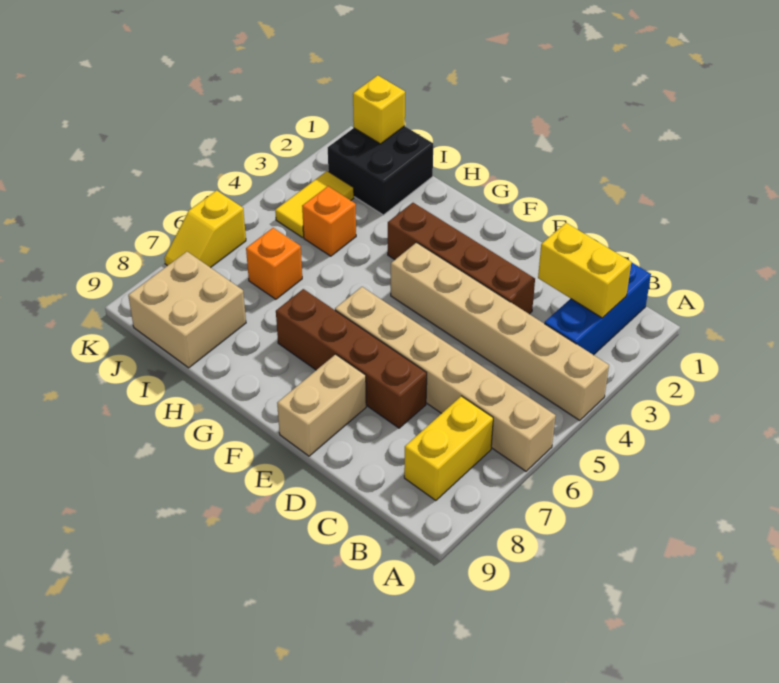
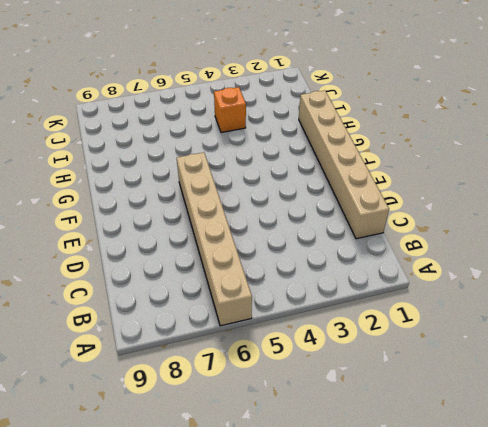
tan brick C1:H1 level 1 -> tan brick A4:F4 level 1
none -> blue brick B1:B3 level 1
none -> yellow brick B7:B8 level 1
none -> brown brick D3:G3 level 1

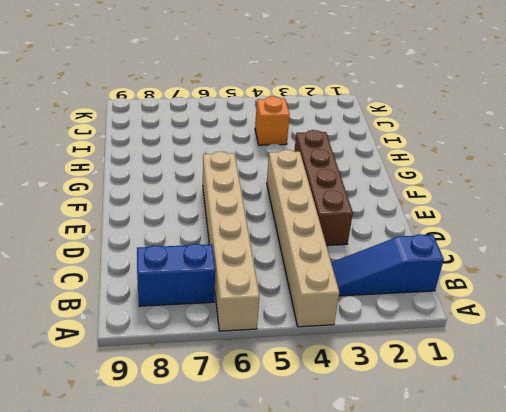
blue slope B1:B3 level 1 top 1 -> blue brick B1:B3 level 1
blue brick B7:B8 level 1 -> yellow brick B7:B8 level 1
none -> brown brick D7:G7 level 1
none -> tan brick E8:E9 level 1
none -> black brick I1:J2 level 1

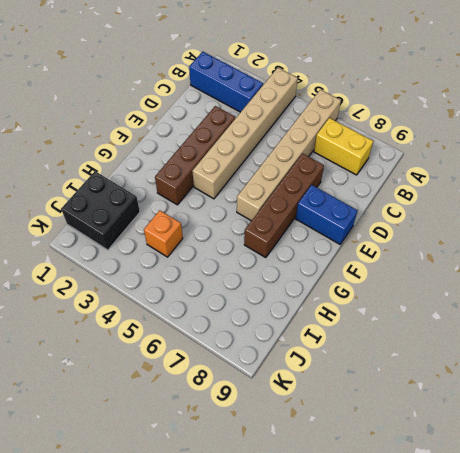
blue brick E8:E9 level 1 -> tan brick E8:E9 level 1
none -> orange brick I6 level 1
none -> tan brick I8:J9 level 1
none -> yellow tile J3:J4 level 1

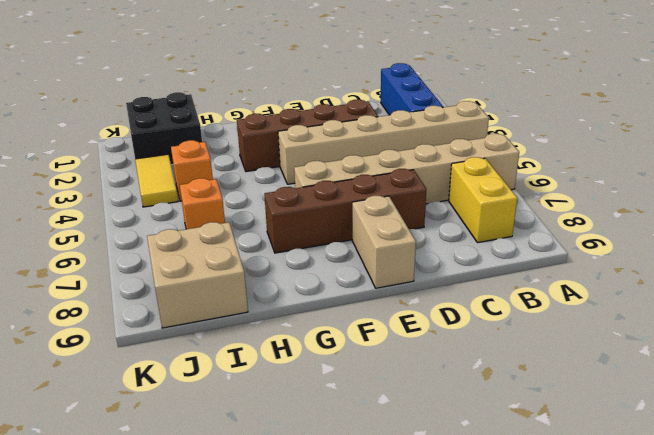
none -> yellow slope K6:K7 level 1 top 6
none -> yellow brick B2:C2 level 2
none -> yellow brick J1 level 2

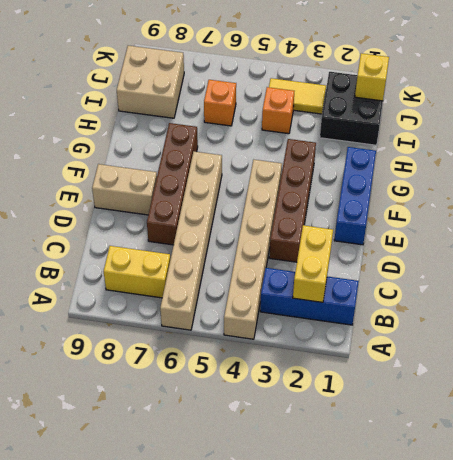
blue brick E1:G1 level 1 -> none
none -> yellow slope K6:K7 level 1 top 6

